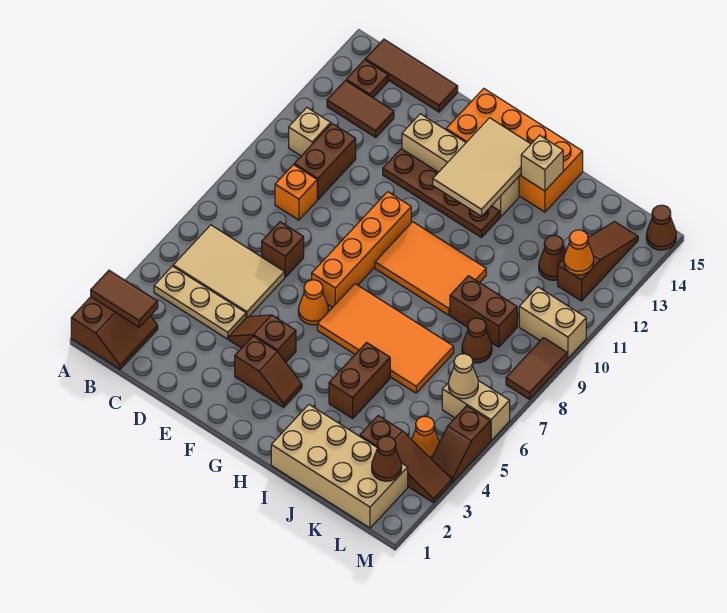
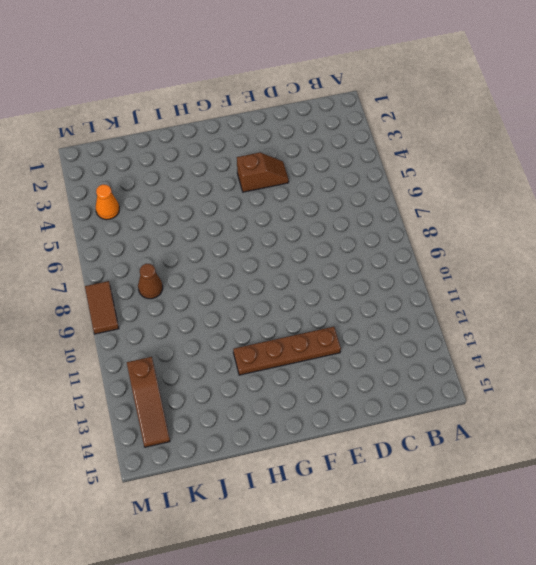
none -> brown slope A1:B2 level 1 top A
none -> tan plate B4:D4 level 1
none -> tan tile B5:D6 level 1
none -> tan brick B11 level 1

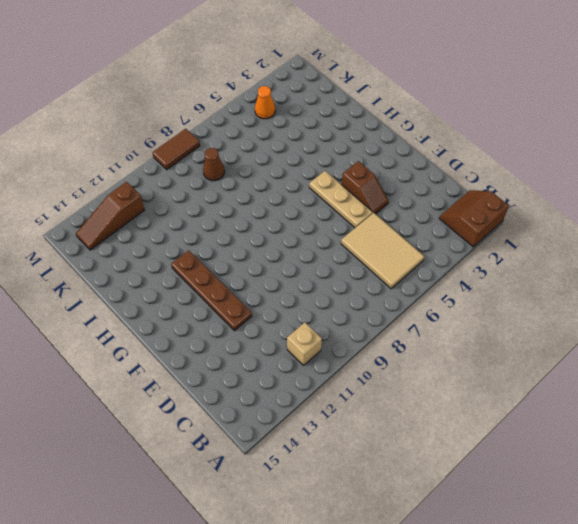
tan plate E5:G5 level 1 -> tan plate B4:D4 level 1
none -> brown tile B13:C13 level 1
none -> brown plate B14 level 1
none -> brown tile B15:D15 level 1
none -> orange brick C9 level 1

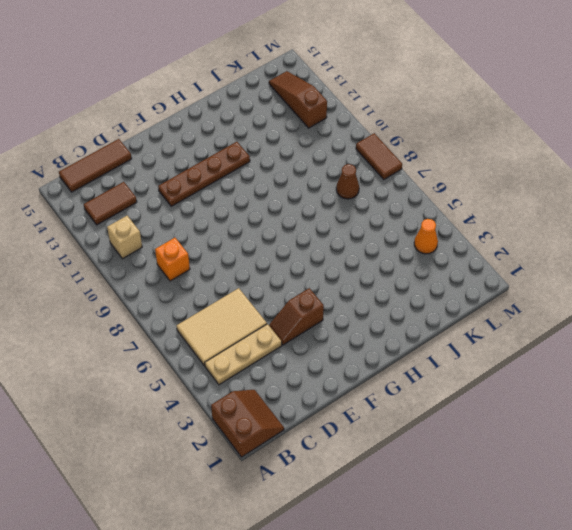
none -> brown plate B14 level 1
none -> brown brick C10:C11 level 1
none -> brown brick D7 level 1
none -> tan brick E13:H13 level 1

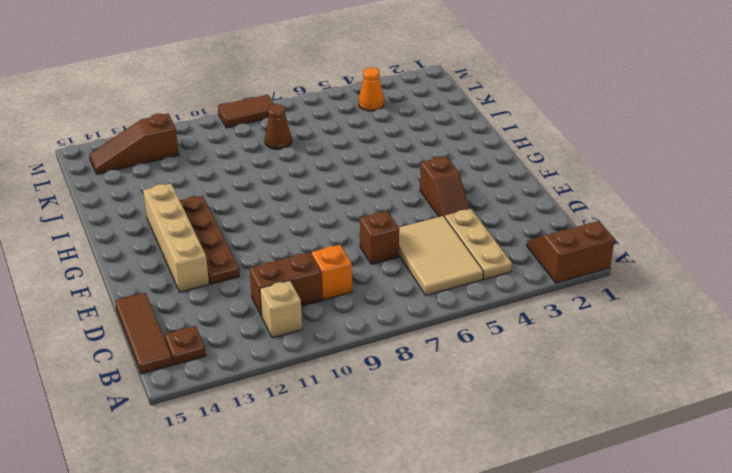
none -> brown tile B13:C13 level 1
none -> brown slope F3:G3 level 1 top F
none -> orange cone F6 level 1
none -> orange brick F7:F10 level 1

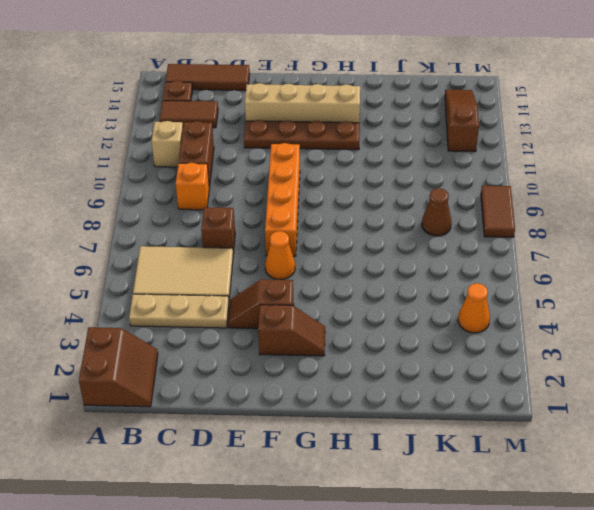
none -> orange brick F14:I15 level 1
none -> orange tile G6:J7 level 1
none -> orange tile G9:I10 level 1
none -> tan brick I1:L2 level 1

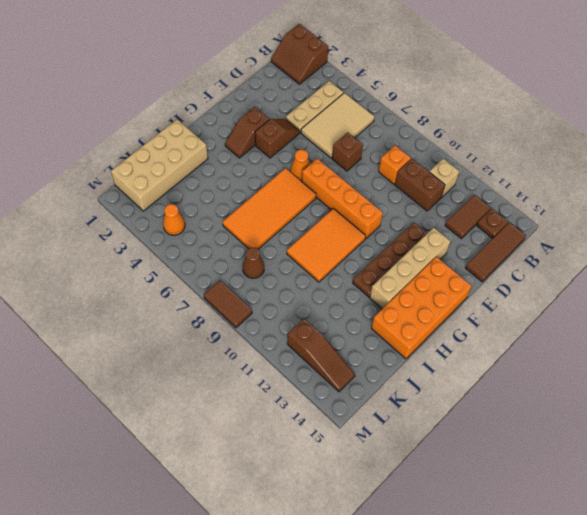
none -> brown brick I4:I5 level 1
none -> brown brick J9:K9 level 1
none -> brown slope K3:M3 level 1 top K
none -> brown cone K12 level 1

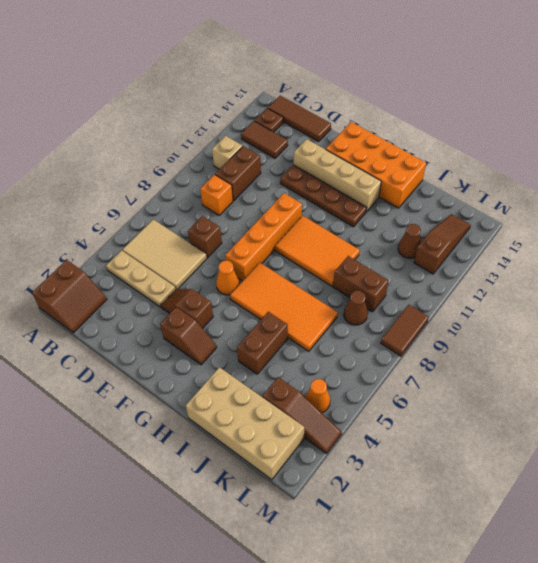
none -> tan brick L6:M6 level 1
none -> tan brick L10:M10 level 1
none -> brown slope M4:M5 level 1 top 5
none -> brown cone M15 level 1

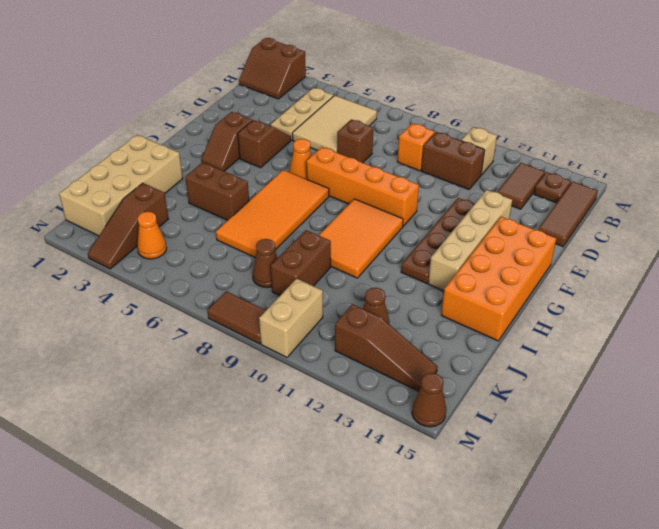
none -> tan brick L6:M6 level 1
none -> brown slope M4:M5 level 1 top 5
none -> brown tile A2:B2 level 2
none -> tan tile G12:H14 level 2

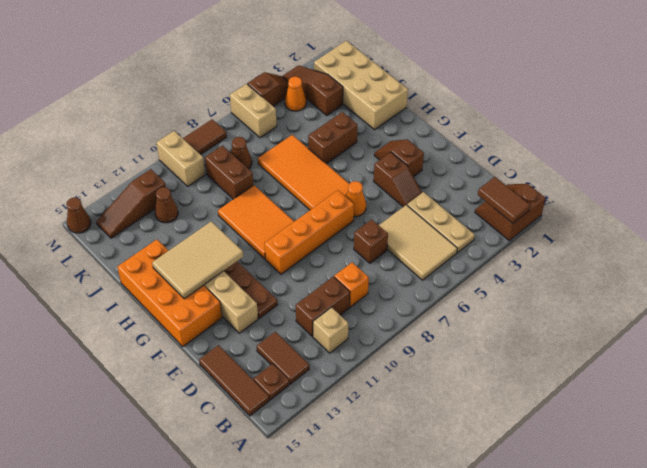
none -> tan brick I14 level 2
none -> brown cone L2 level 2
none -> tan cone L6 level 2
none -> orange cone L12 level 2

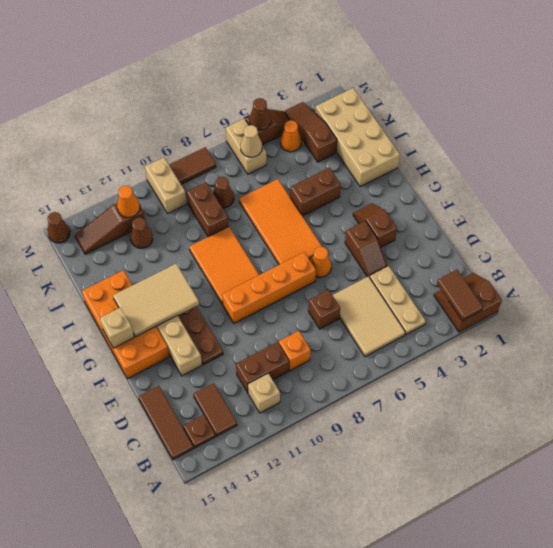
tan brick G15 level 2 -> tan brick I14 level 2
brown cone M5 level 2 -> brown cone L2 level 2

